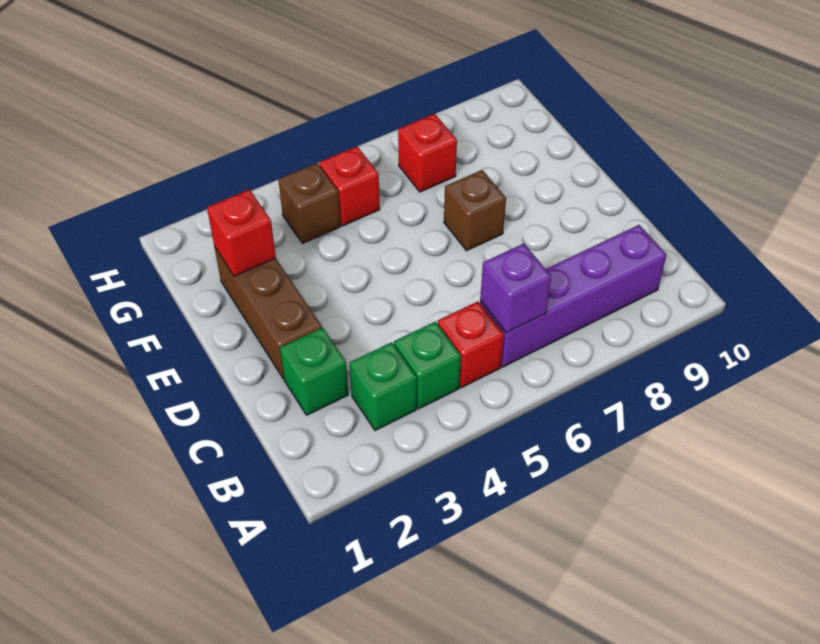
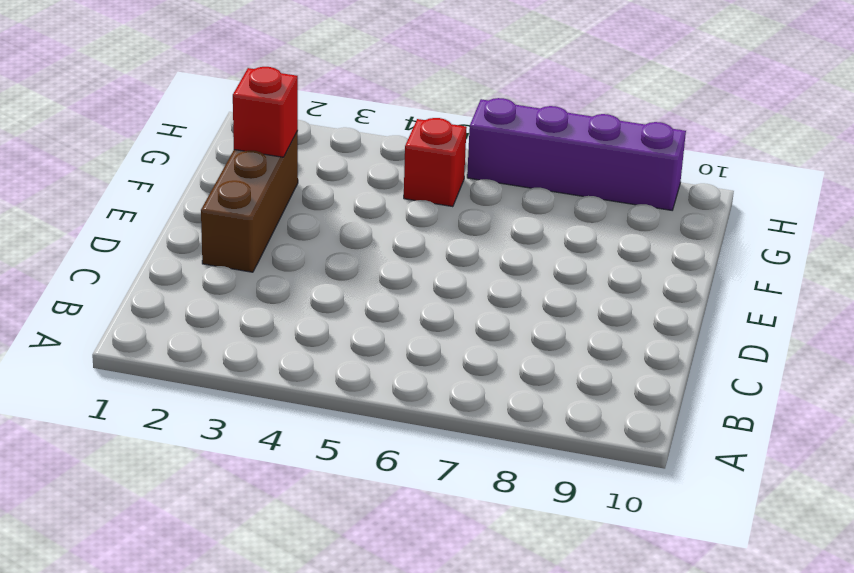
purple brick H6:H9 level 1 -> purple brick B6:B9 level 1
none -> green brick B3 level 1
none -> green brick B4 level 1
none -> red brick B5 level 1

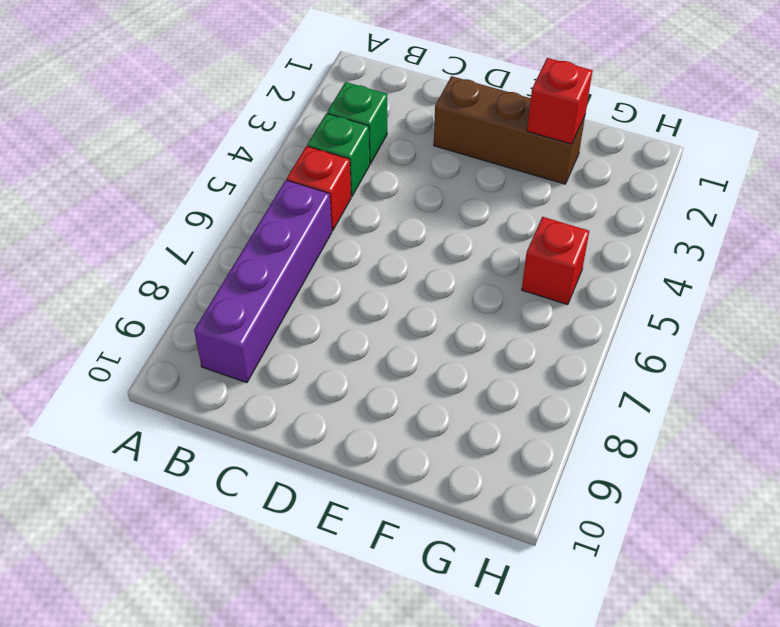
none -> green brick C2 level 1
none -> brown brick E7 level 1
none -> brown brick G4 level 1

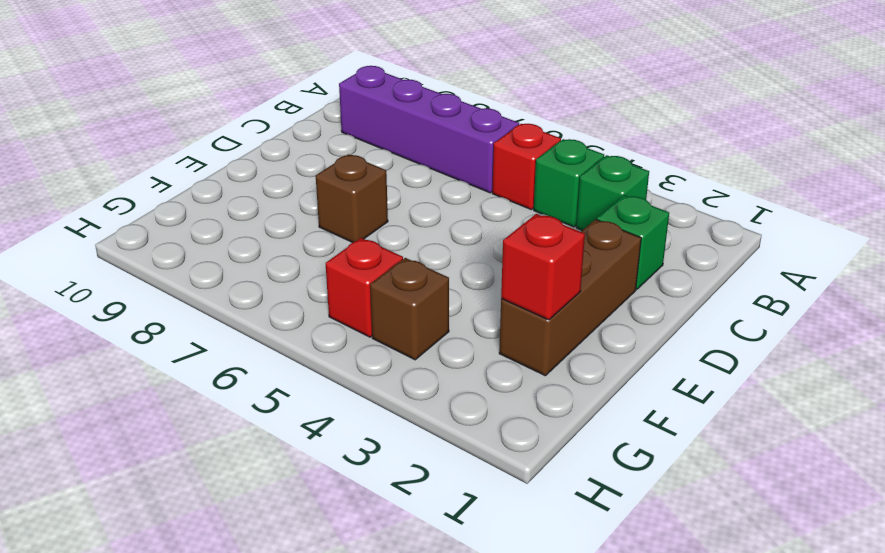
none -> red brick G7 level 1
none -> purple brick B6 level 2

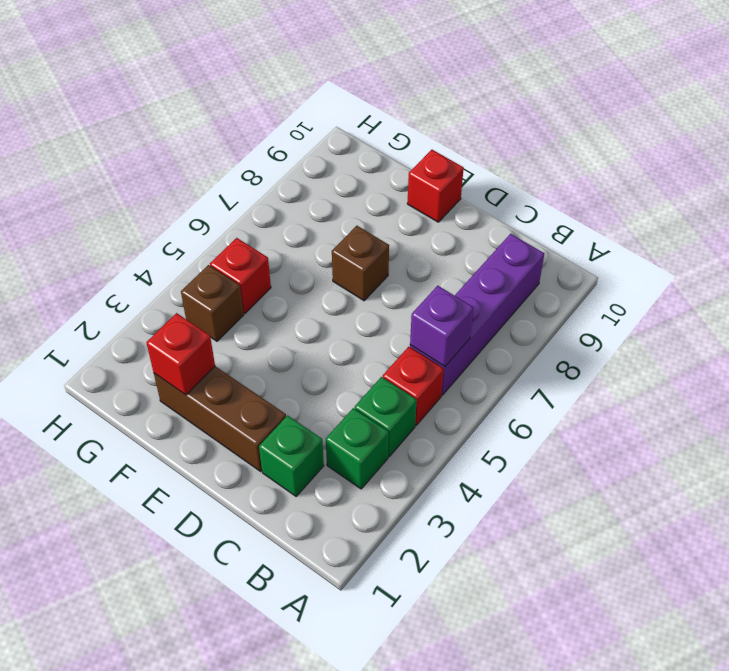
red brick E10 level 1 -> red brick G7 level 1

